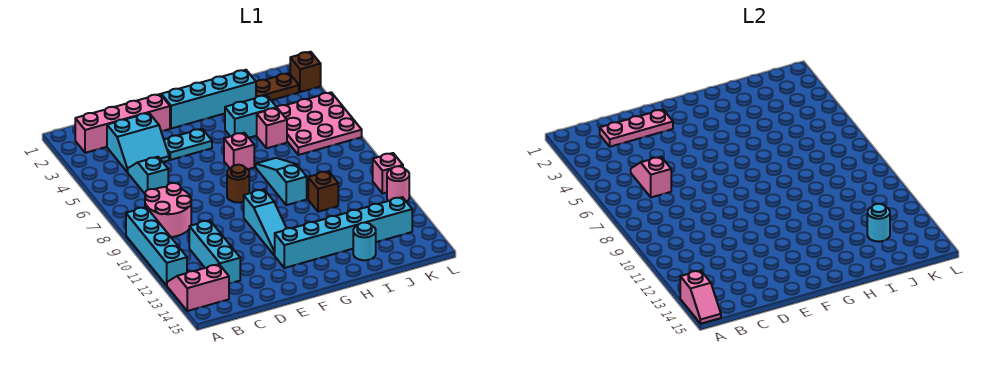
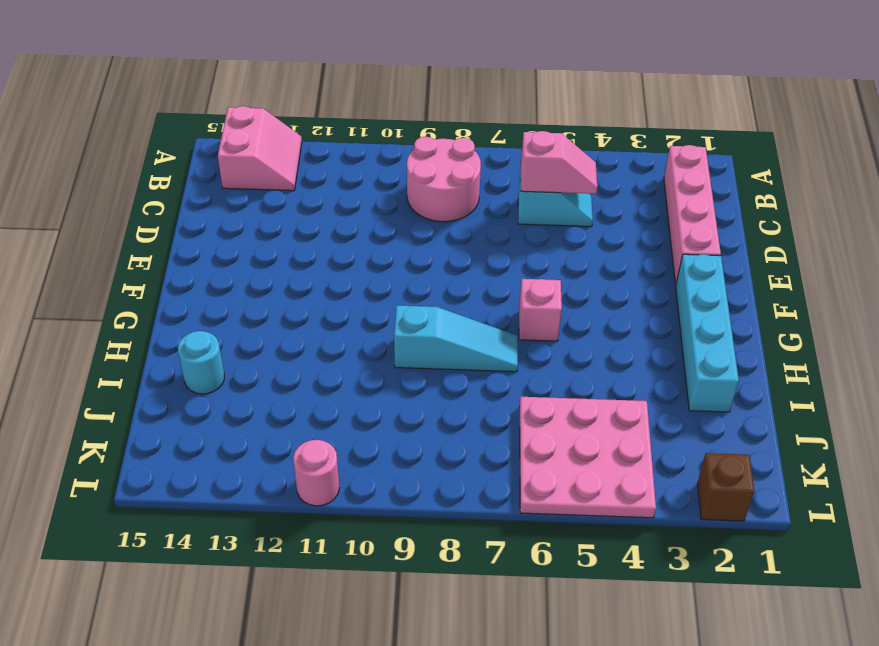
none -> cyan brick A9:A12 level 1
none -> cyan slope C3:D4 level 1 top 3
none -> cyan brick C11:C13 level 1

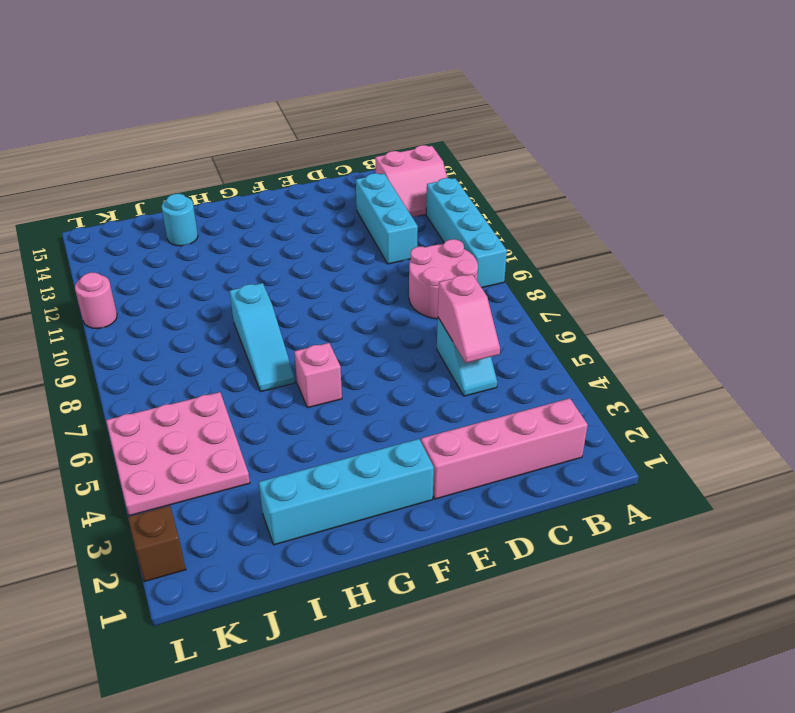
none -> cyan slope C3:D4 level 1 top 3
none -> cyan plate E4:F4 level 1
none -> brown round brick F8 level 1

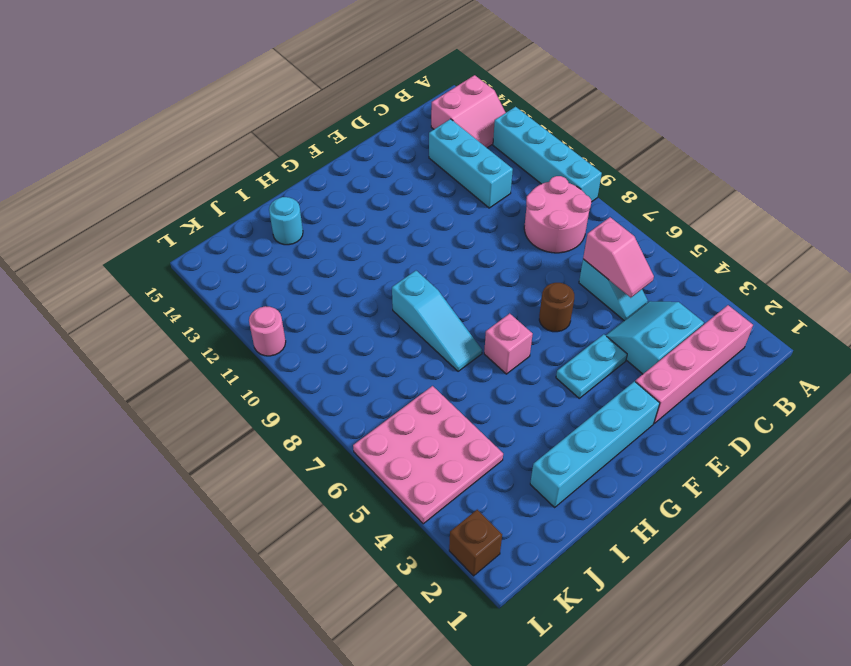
brown round brick E6 level 1 -> brown round brick F8 level 1
none -> cyan slope F10:F12 level 1 top 10
none -> cyan brick F13:K13 level 1
none -> cyan brick H4:I4 level 1

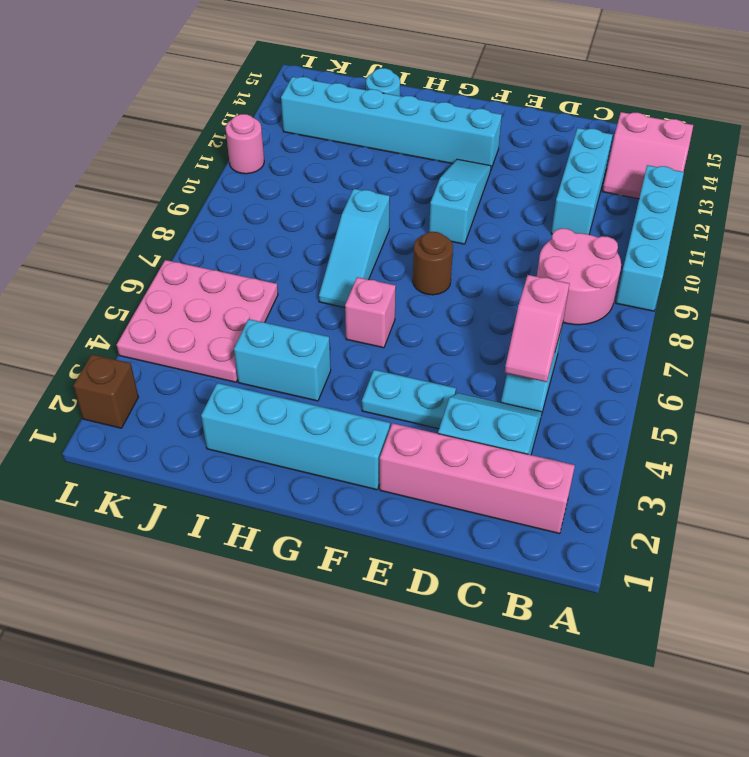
none -> pink brick I5 level 1
none -> brown brick I10 level 1
none -> brown plate J2:K2 level 1

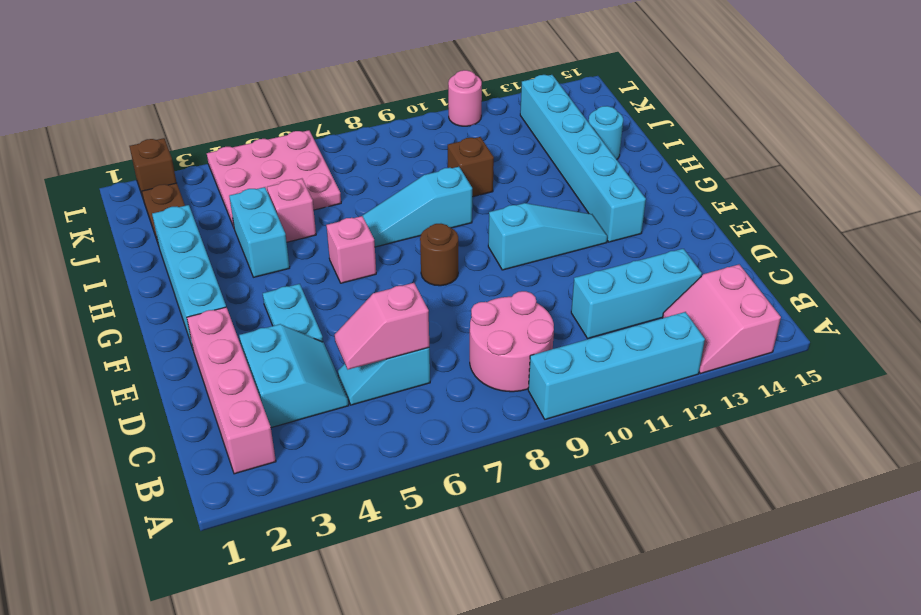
none -> pink brick L10 level 1
none -> pink slope A14:A15 level 2 top 14
none -> pink plate C2:E2 level 2

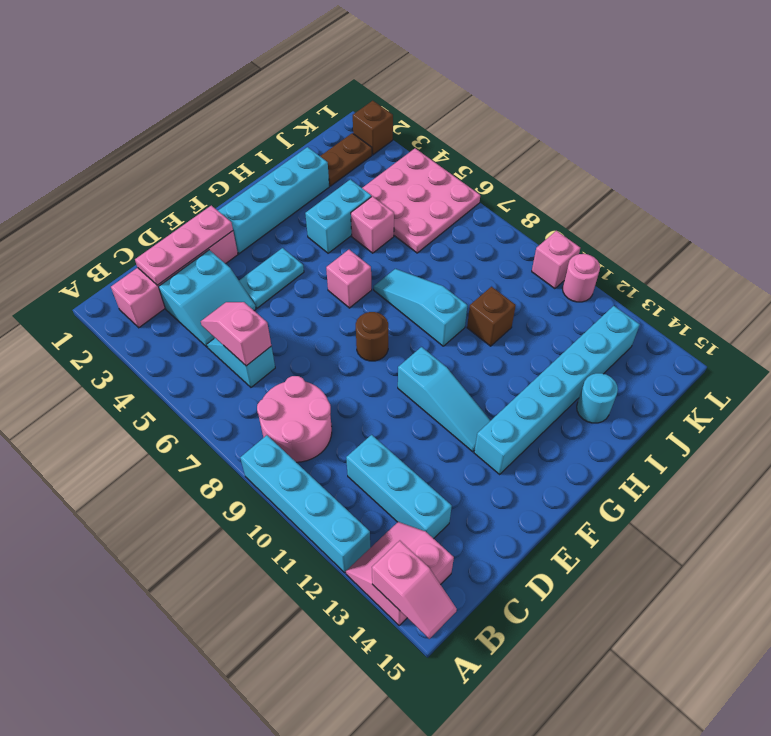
none -> cyan round brick J13 level 2

